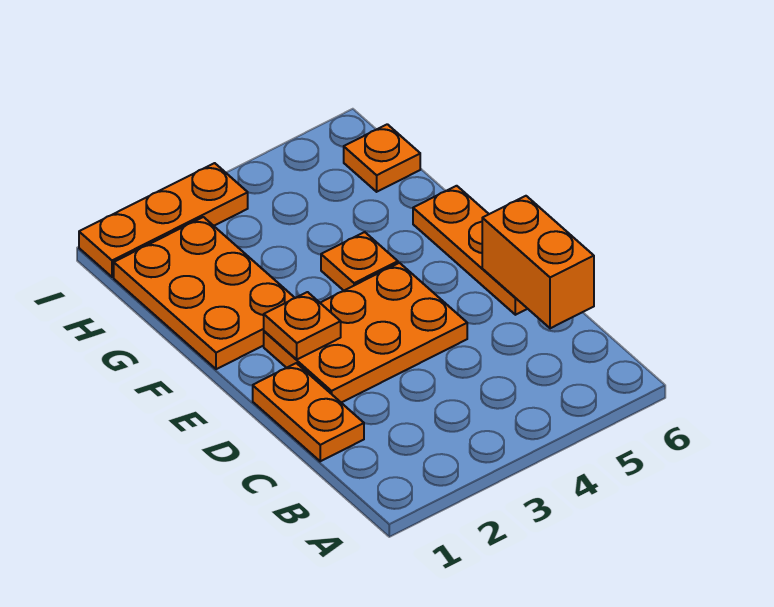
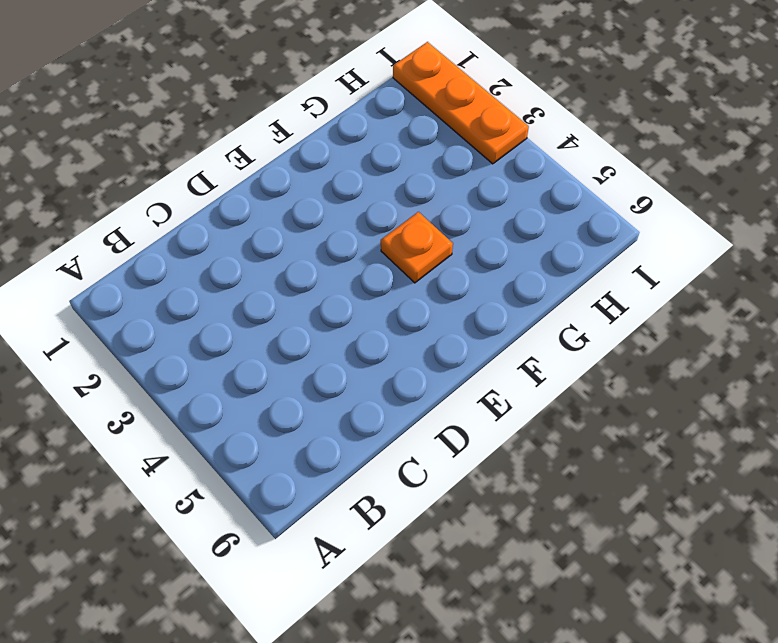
none -> orange plate C1:D1 level 1
none -> orange plate D2:E4 level 1

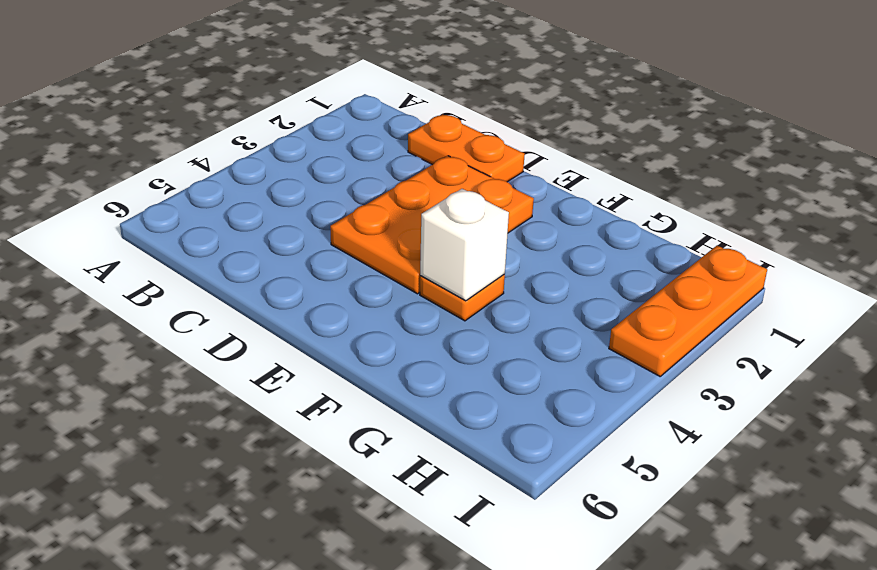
white brick F4 level 2 -> none
none -> orange plate D6:F6 level 1
none -> orange plate F1:H2 level 1

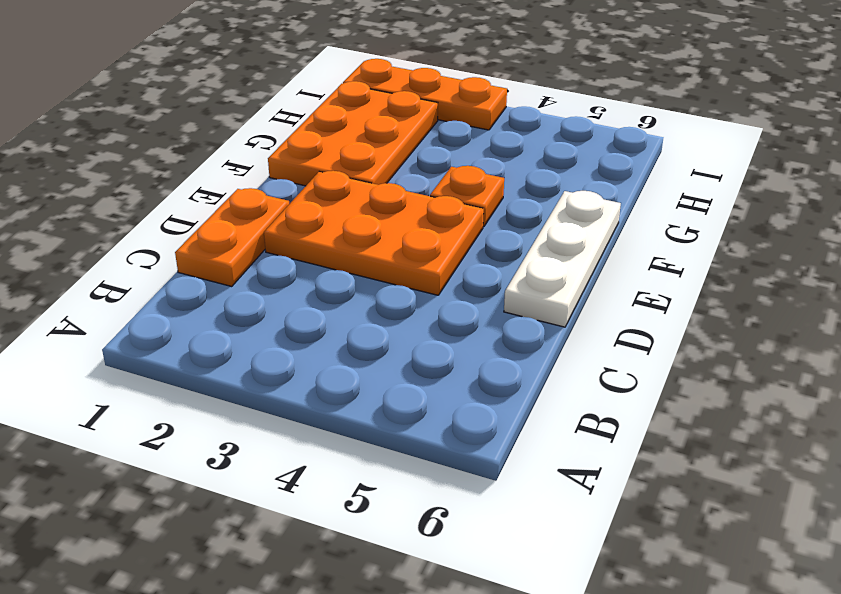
white plate D6:F6 level 1 -> orange plate D6:F6 level 1
none -> orange plate H6 level 1
none -> orange brick C6:D6 level 2

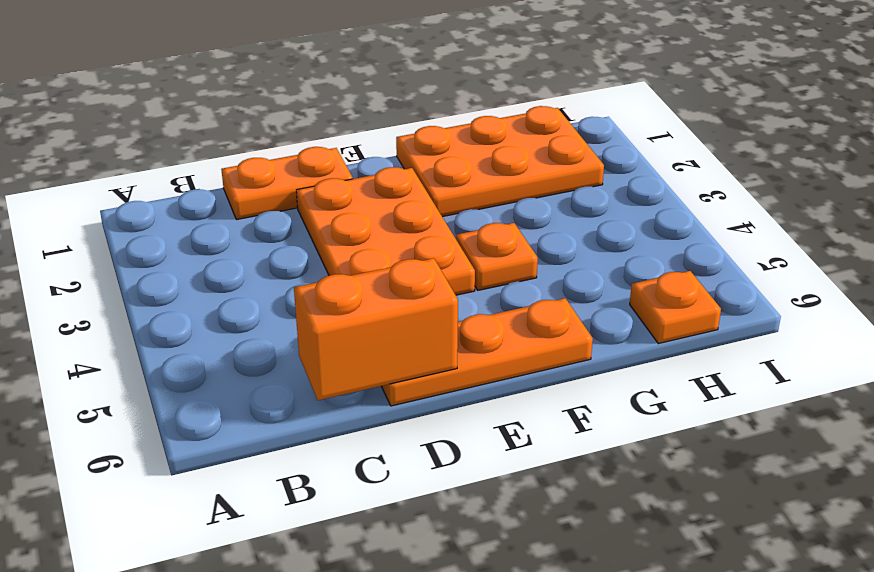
none -> orange plate I1:I3 level 1
none -> orange plate E2 level 2

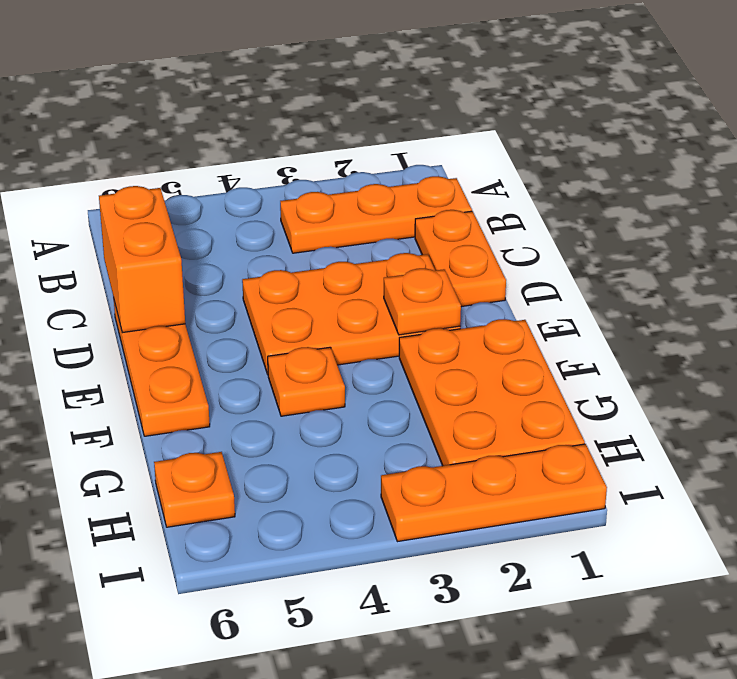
orange plate B1:B3 level 1 -> none

